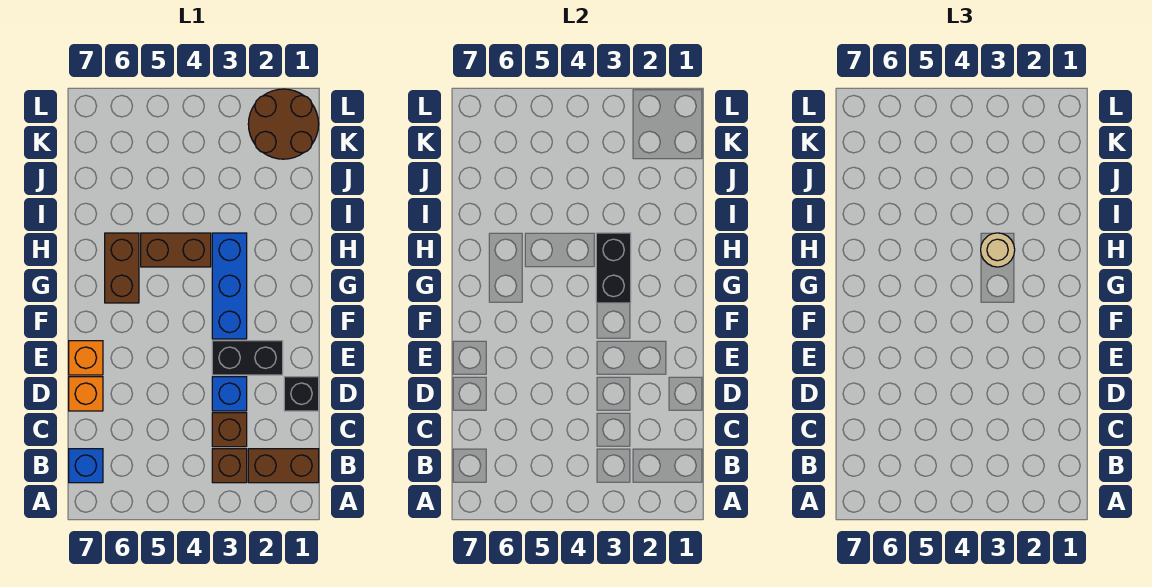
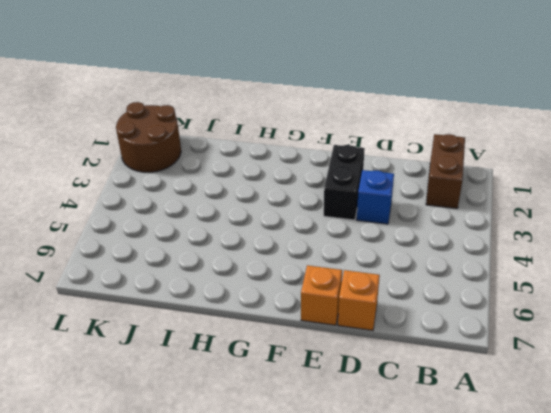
none -> brown brick B3 level 1
none -> blue brick B7 level 1
none -> brown brick C3 level 1

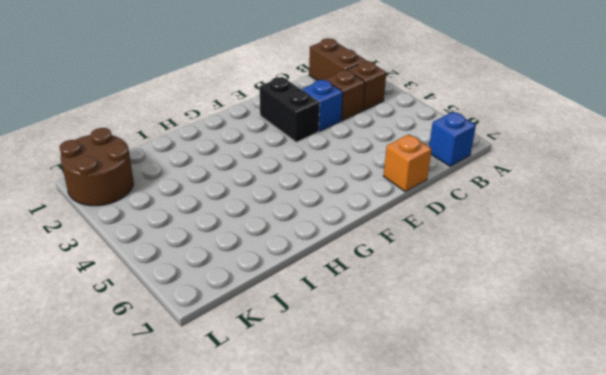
none -> black brick D1 level 1
none -> orange brick E7 level 1
none -> blue brick F3:H3 level 1

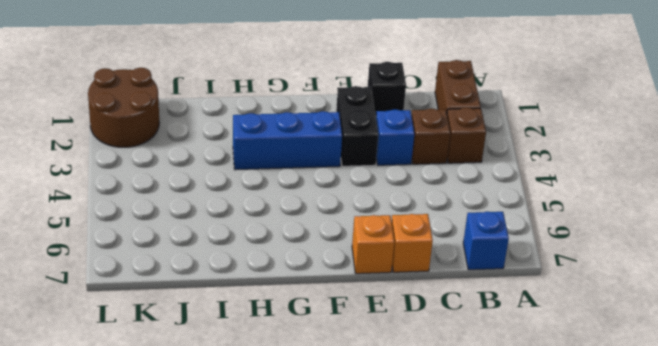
none -> brown brick G6:H6 level 1
none -> brown brick H4:H5 level 1
none -> black brick G3:H3 level 2

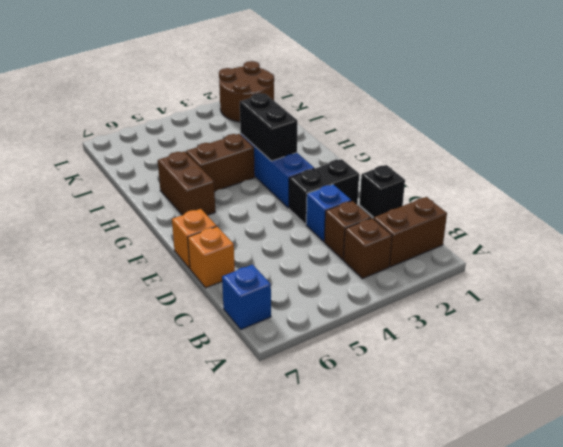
none -> tan round brick H3 level 3

